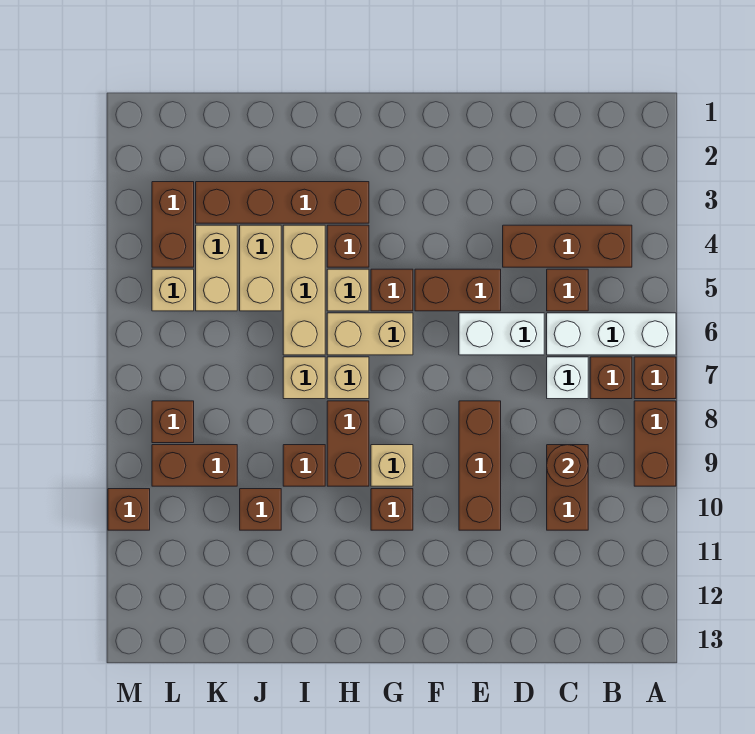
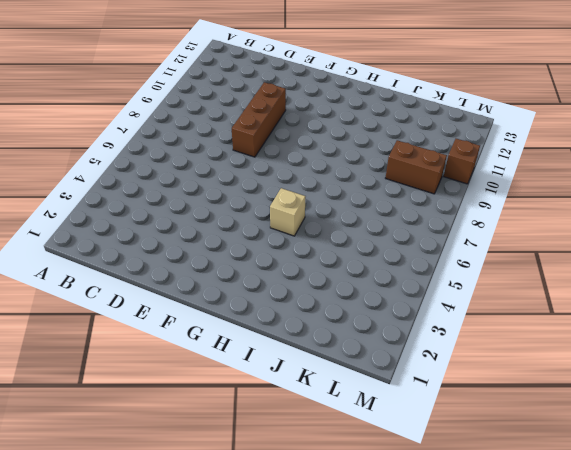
none -> white brick A6:C6 level 1
none -> brown brick A7 level 1
none -> brown brick A8:A9 level 1
none -> brown brick B4:D4 level 1

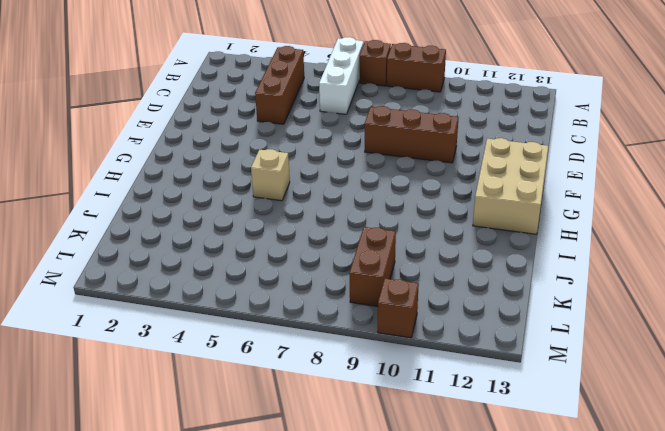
tan brick F12:H13 level 1 -> none
none -> brown brick B7 level 1
none -> brown brick C5 level 1
none -> white brick C7 level 1
none -> brown brick C9:C10 level 1

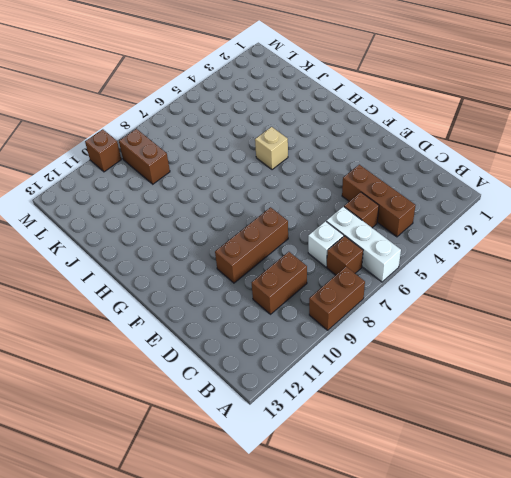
none -> brown brick A7 level 1
none -> white brick D6:E6 level 1
none -> brown brick E5:F5 level 1
none -> brown brick G5 level 1

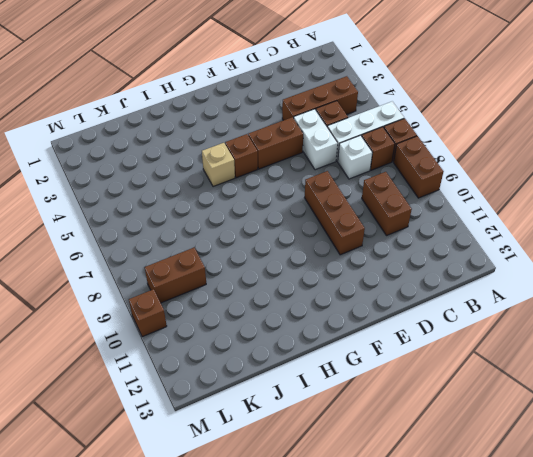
white brick D5:D6 level 1 -> white brick D6:E6 level 1
none -> tan brick G6:H6 level 1
none -> tan brick G9 level 1
none -> brown brick G10 level 1
none -> brown brick H3:K3 level 1

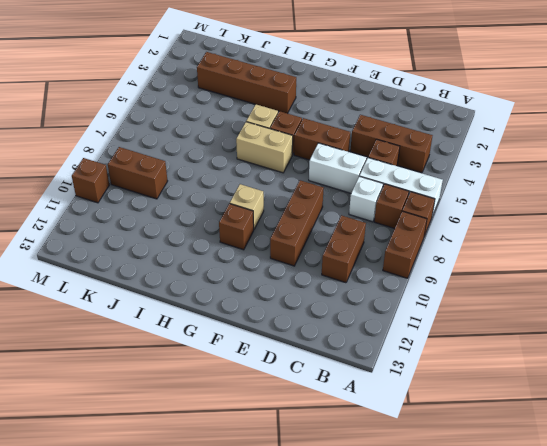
none -> brown brick H4 level 1
none -> tan brick H7 level 1
none -> brown brick H8:H9 level 1
none -> tan brick I4:I6 level 1

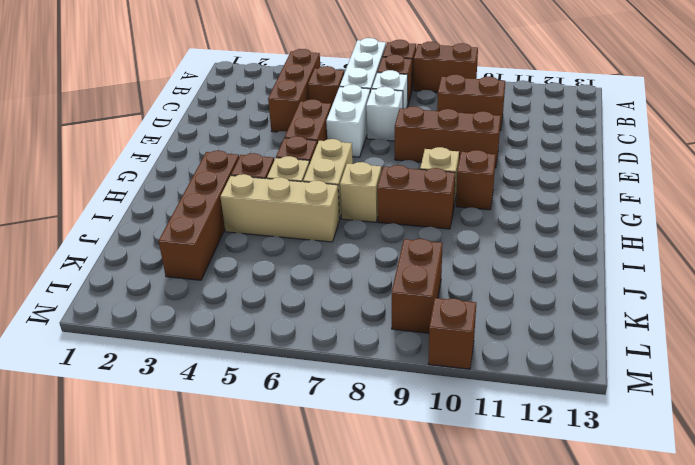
white brick D7 level 1 -> none
none -> tan brick I7 level 1
none -> brown brick I9 level 1
none -> tan brick J4:J5 level 1
none -> brown brick J10 level 1

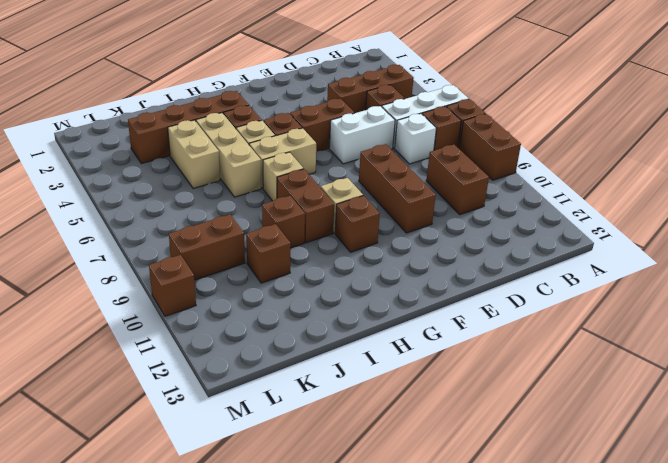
none -> tan brick I7 level 1
none -> tan brick K4:K5 level 1
none -> brown brick L3:L4 level 1
none -> tan brick L5 level 1

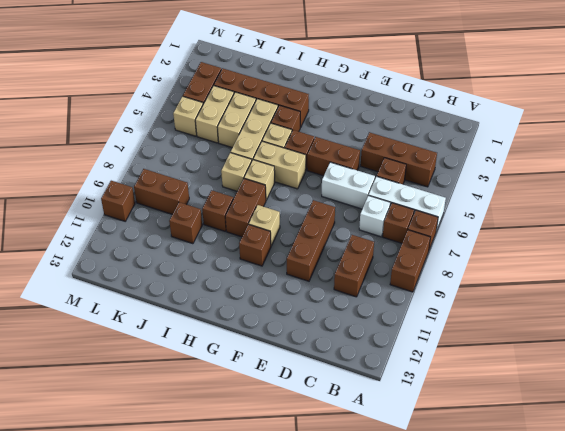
none -> brown brick L8 level 1
none -> brown round brick C9 level 2

